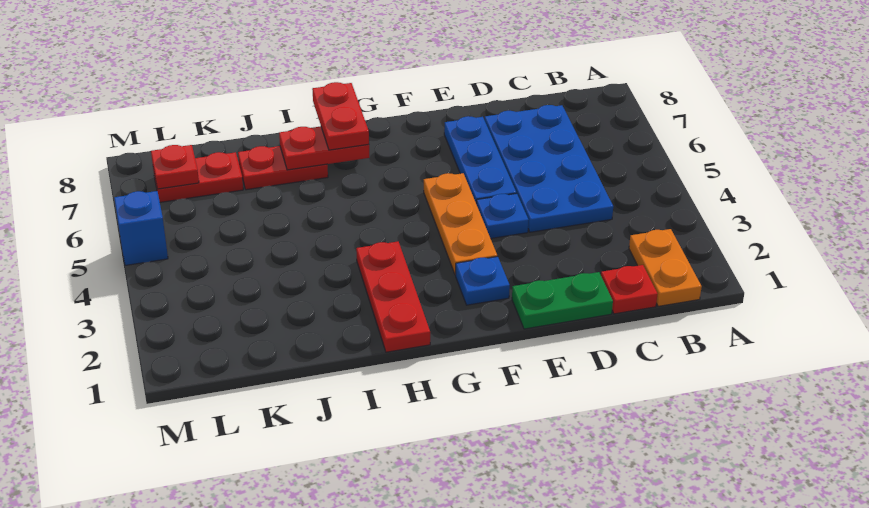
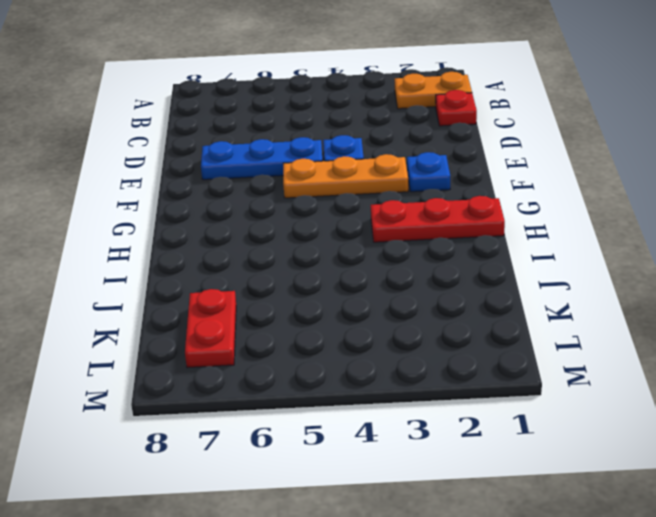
none -> blue plate C4:D7 level 1
none -> green plate D1:E1 level 1
none -> red plate I7:J7 level 1

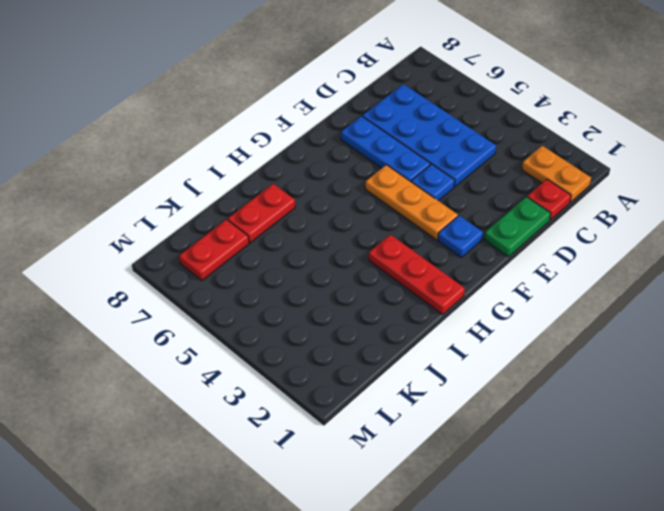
none -> blue brick M5 level 1
none -> red plate H7:I7 level 2
none -> red plate L7 level 2

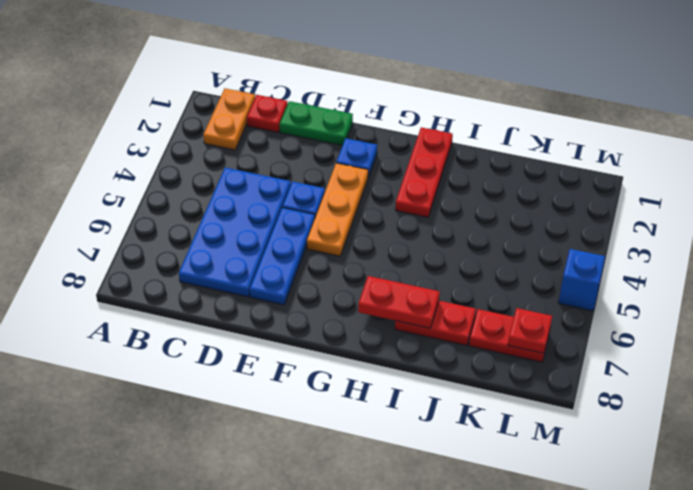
none -> red plate H7:H8 level 3

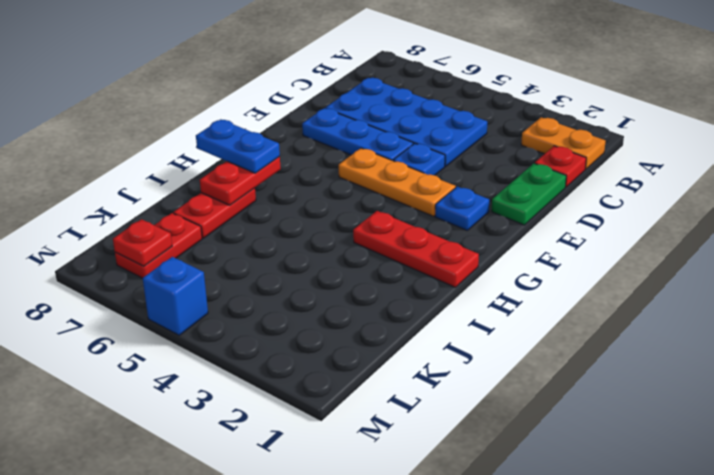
blue plate H7:H8 level 3 -> red plate H7:H8 level 3

